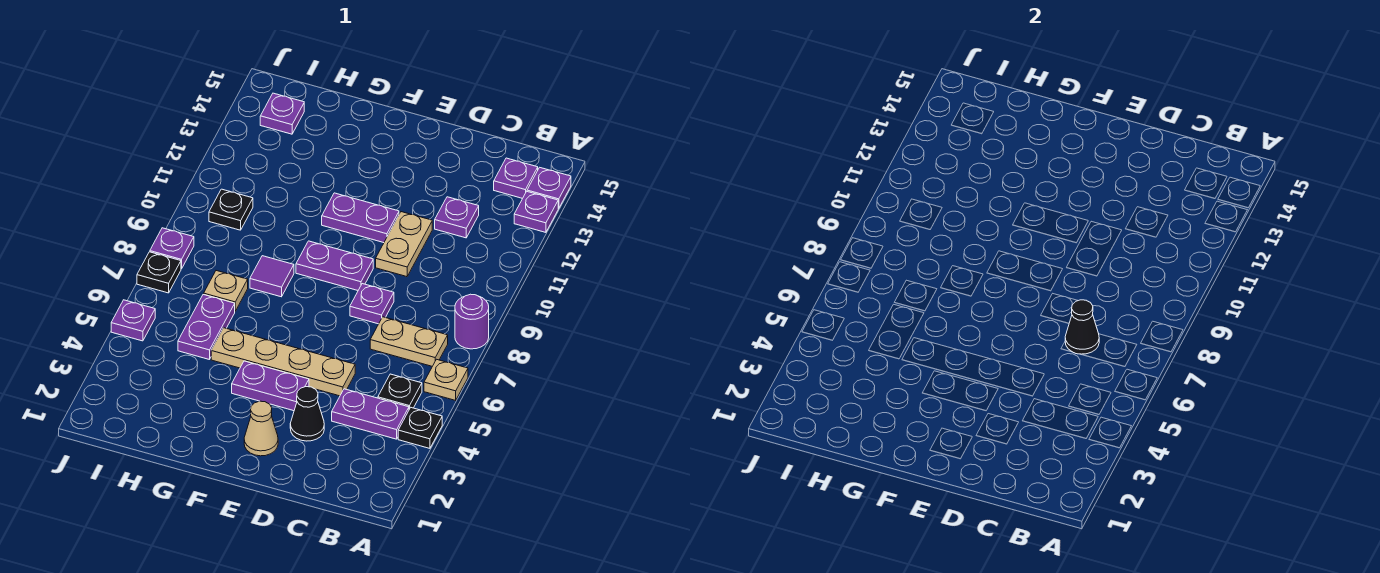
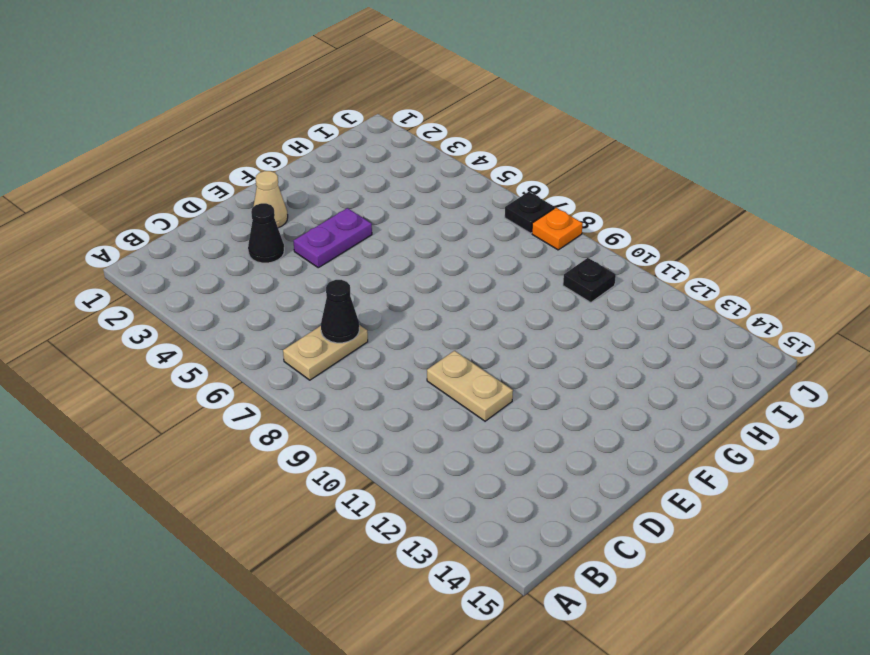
orange plate J8 level 1 -> purple plate J8 level 1
none -> black plate A4 level 1
none -> tan plate A6 level 1
none -> purple round brick A8 level 1

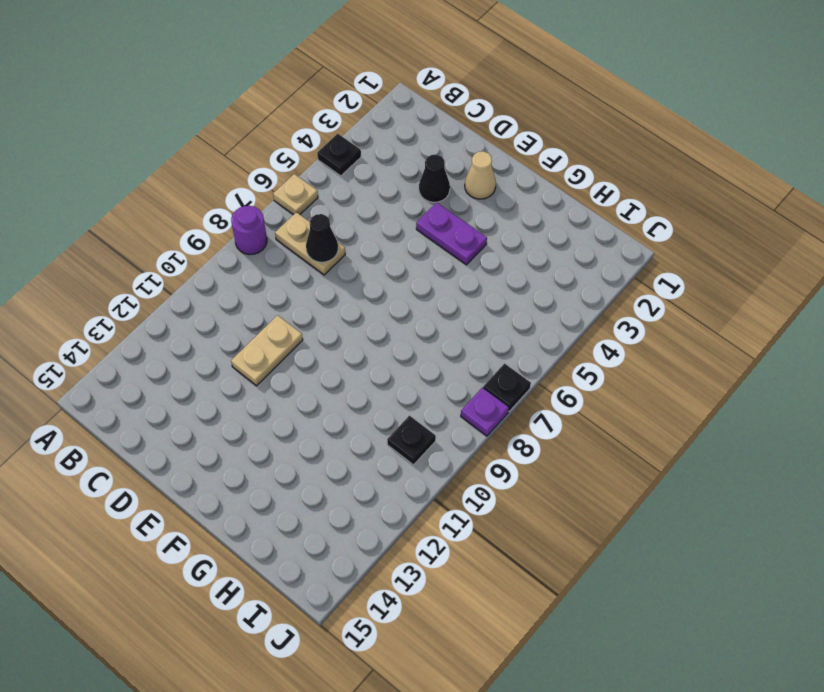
none -> purple plate A13 level 1
none -> purple plate A14 level 1
none -> purple plate B4:C4 level 1

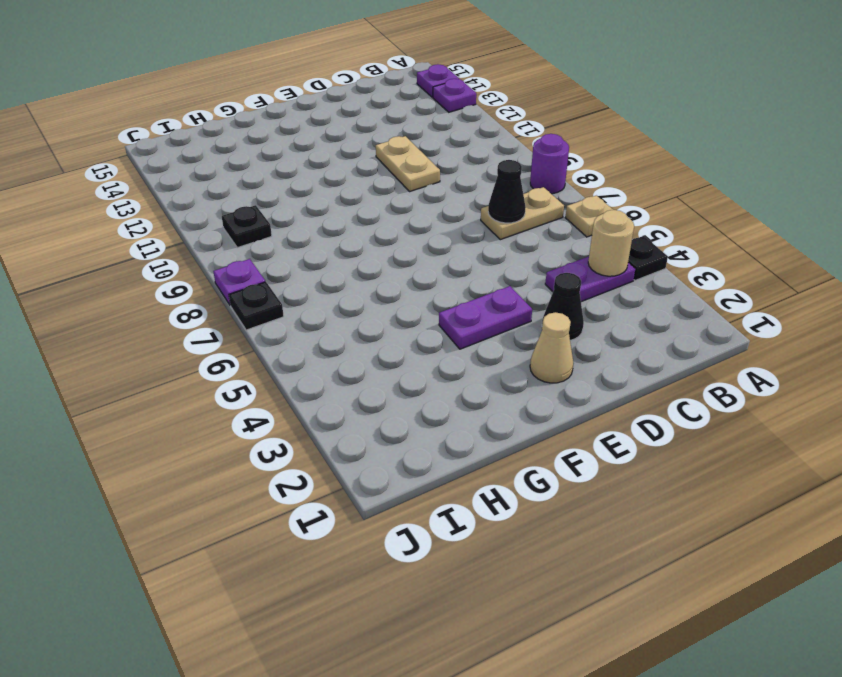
tan round brick B4 level 2 -> none
none -> black plate B5 level 1
none -> purple plate B14 level 1
none -> purple plate C12 level 1

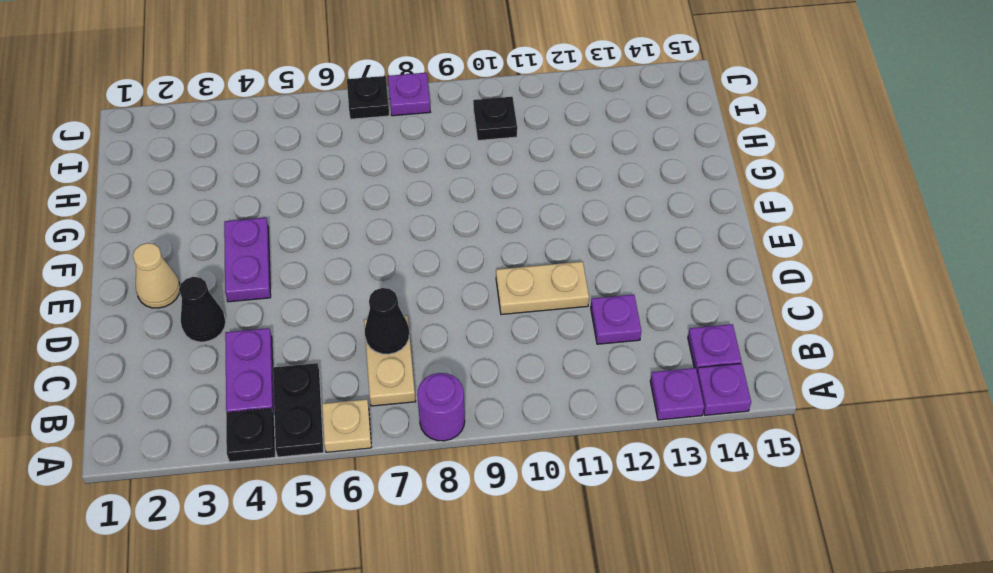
black plate A5:B5 level 1 -> black plate B5 level 1
none -> tan plate D5:G5 level 1
none -> purple plate D8 level 1
none -> purple plate E9:F9 level 1

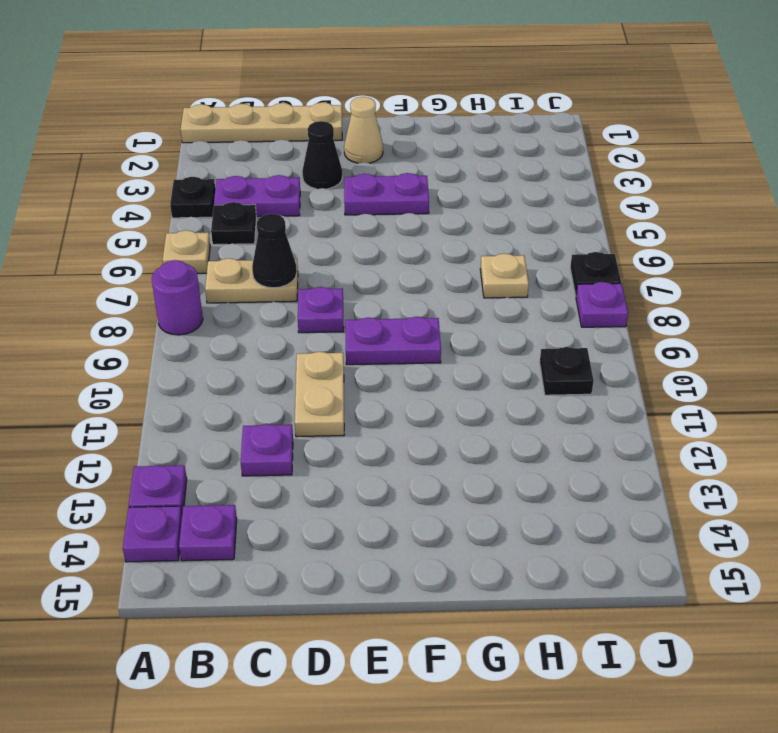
tan plate A1:D1 level 1 -> tan plate D5:G5 level 1
none -> purple plate E11:F11 level 1
none -> purple tile G8 level 1
none -> purple plate H5:H6 level 1

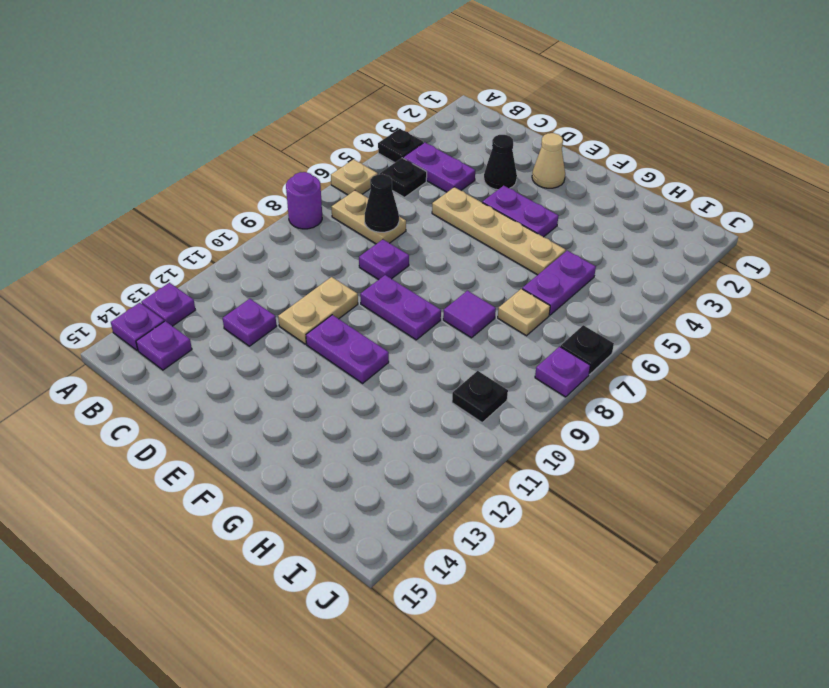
none -> purple plate I14 level 1
none -> purple plate J5 level 1

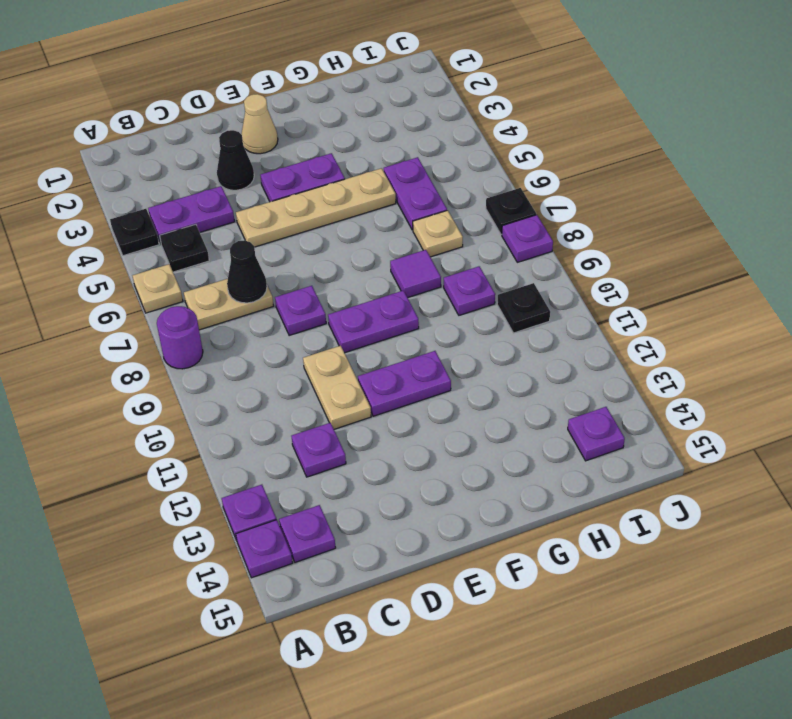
purple plate H9 level 1 -> purple plate J5 level 1

